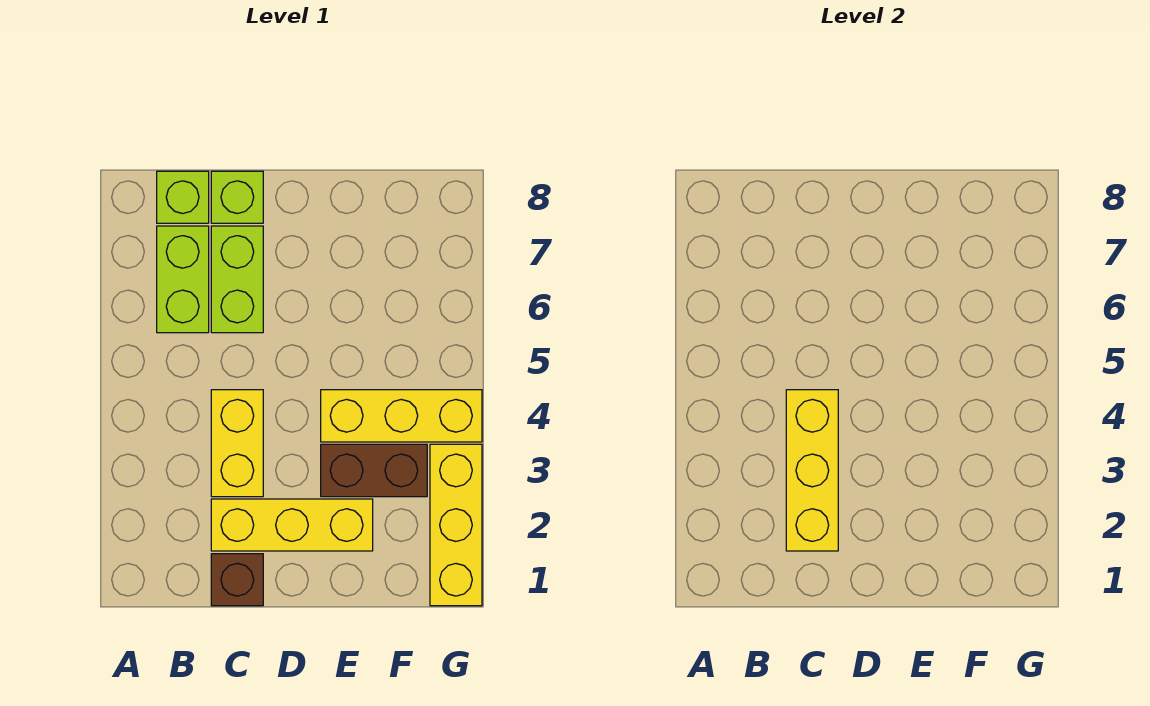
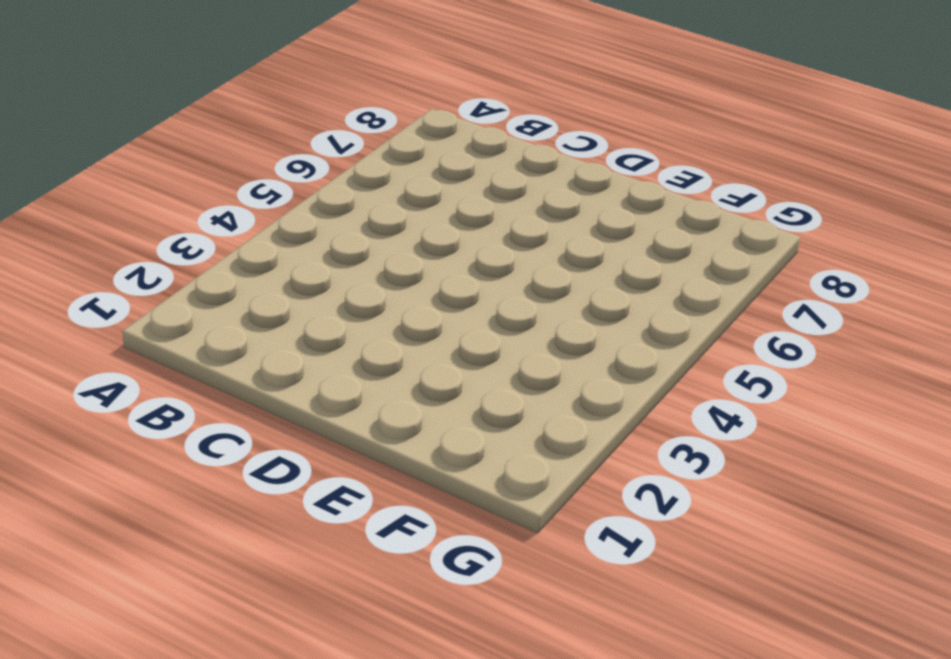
none -> lime brick B6:B7 level 1
none -> lime brick B8 level 1

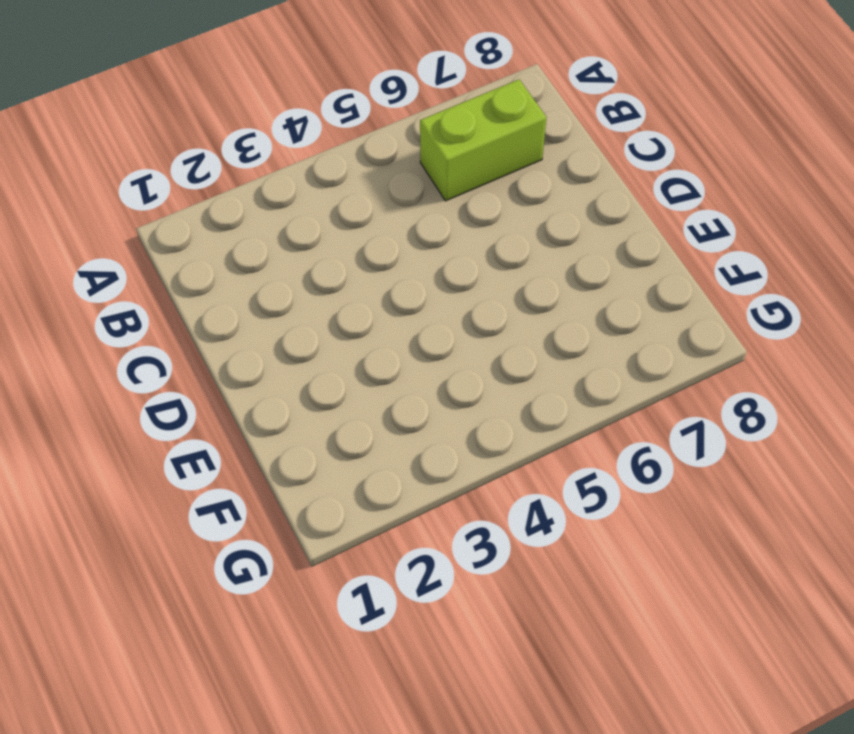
none -> lime brick B8 level 1
none -> brown brick C1 level 1

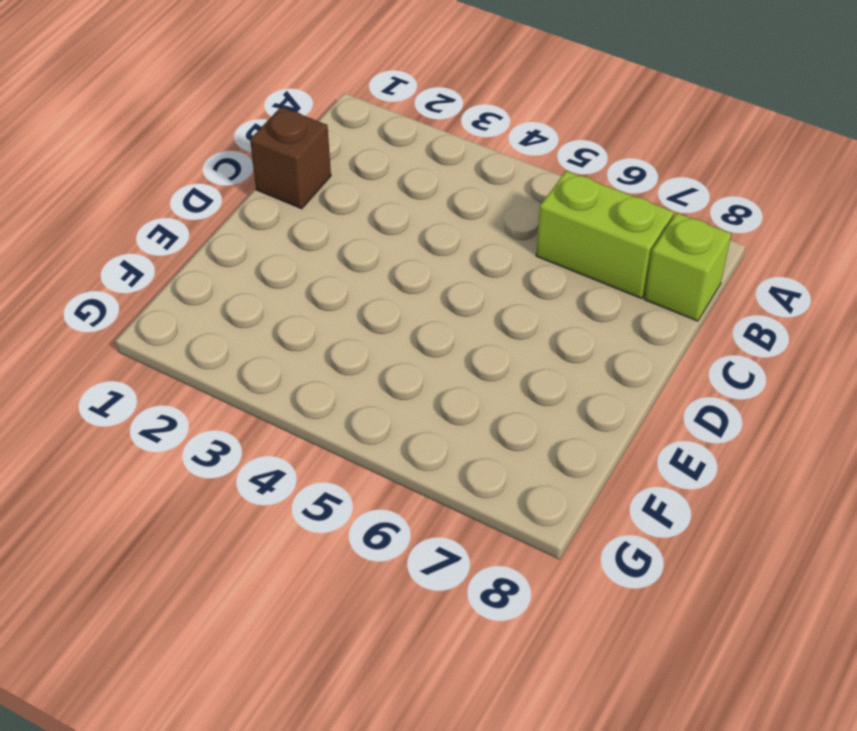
none -> yellow brick C2:E2 level 1
none -> yellow brick C3:C4 level 1

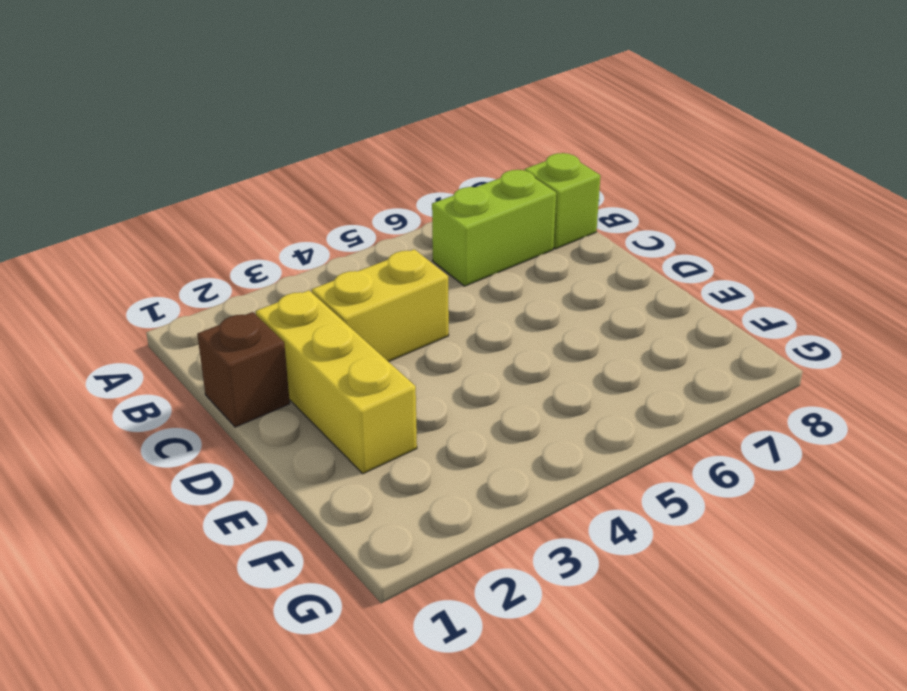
none -> lime brick C6:C7 level 1
none -> lime brick C8 level 1

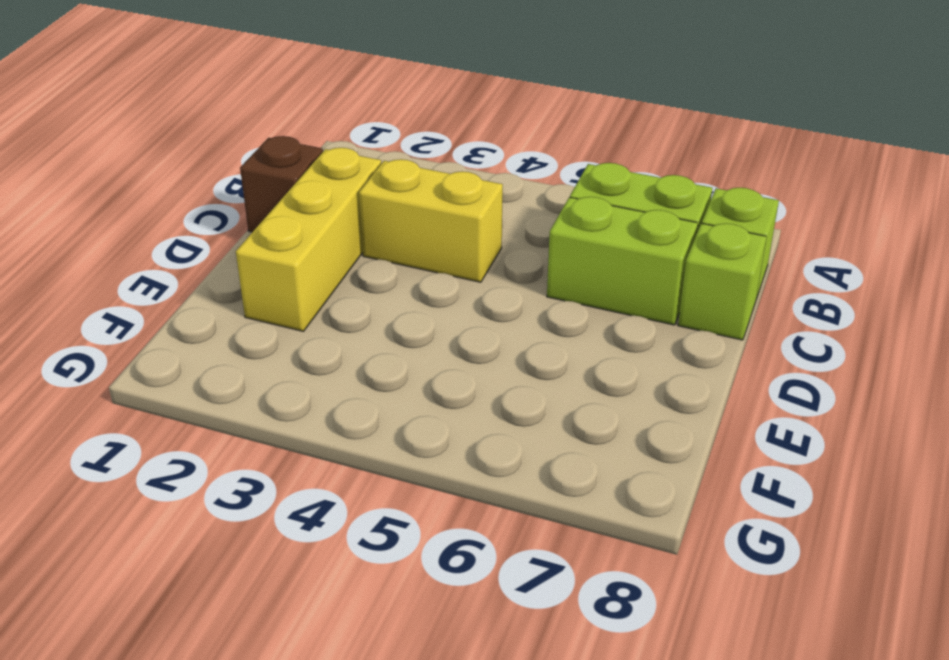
none -> brown brick E3:F3 level 1
none -> yellow brick E4:G4 level 1

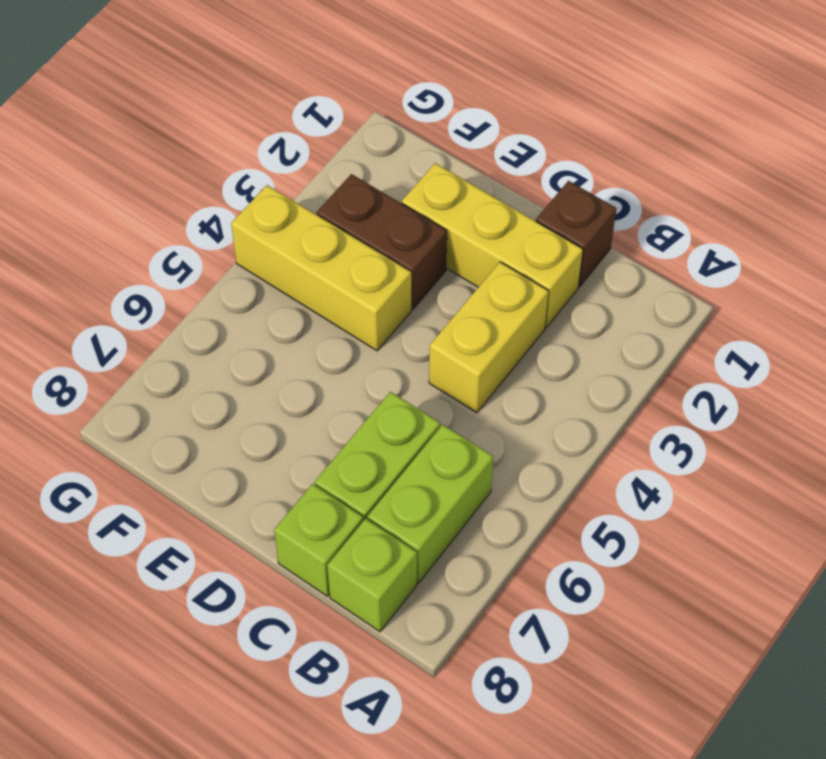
none -> yellow brick G1:G3 level 1
none -> yellow brick C2:C4 level 2

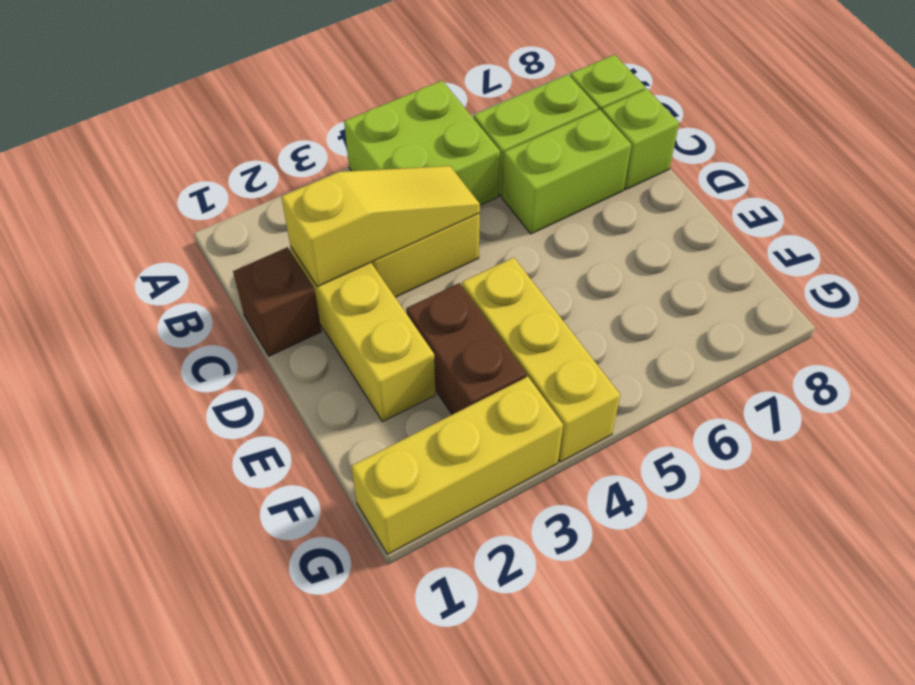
lime brick A4:B5 level 1 -> none
yellow slope C2:C4 level 2 top 2 -> yellow brick C2:C4 level 2

